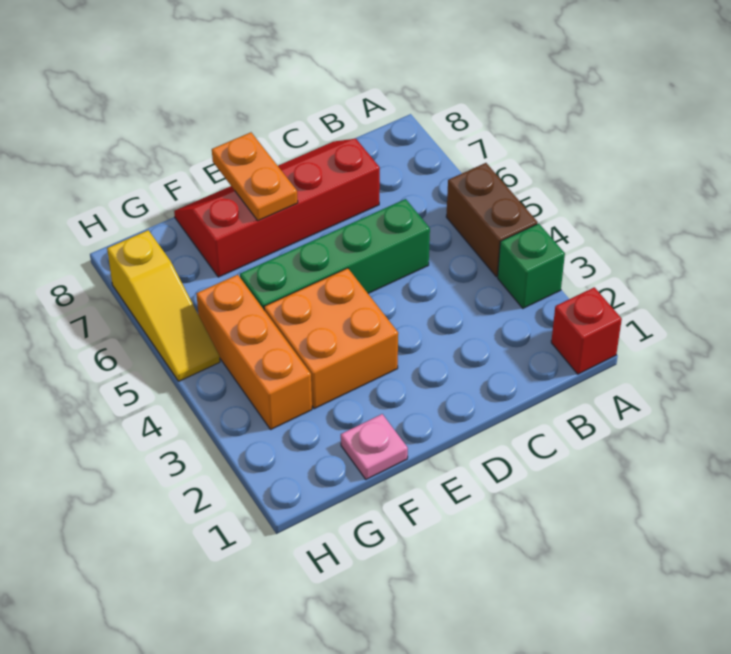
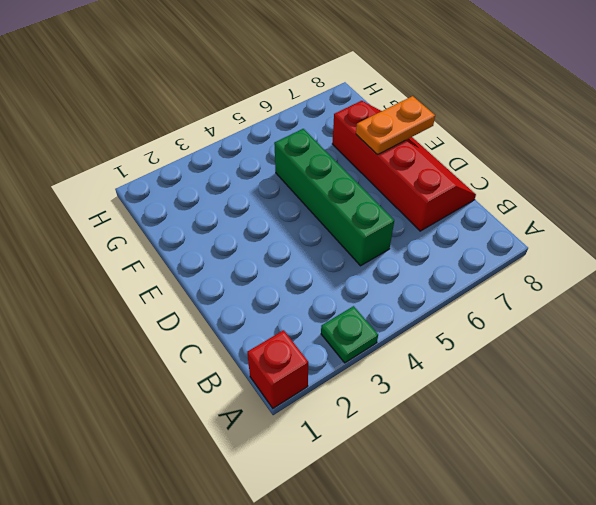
green plate A3 level 1 -> green brick A3 level 1
none -> brown brick A4:A5 level 1
none -> orange brick E3:F4 level 1

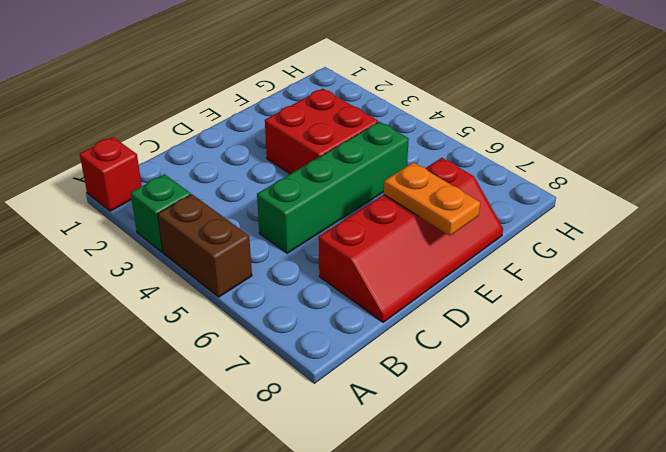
red brick E3:F4 level 1 -> orange brick E3:F4 level 1
none -> pink plate F1 level 1
none -> orange brick G3:G5 level 1

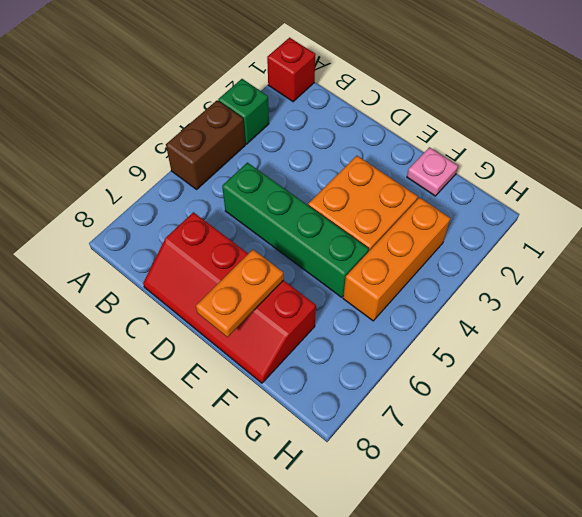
none -> yellow slope H5:H7 level 1 top 7

